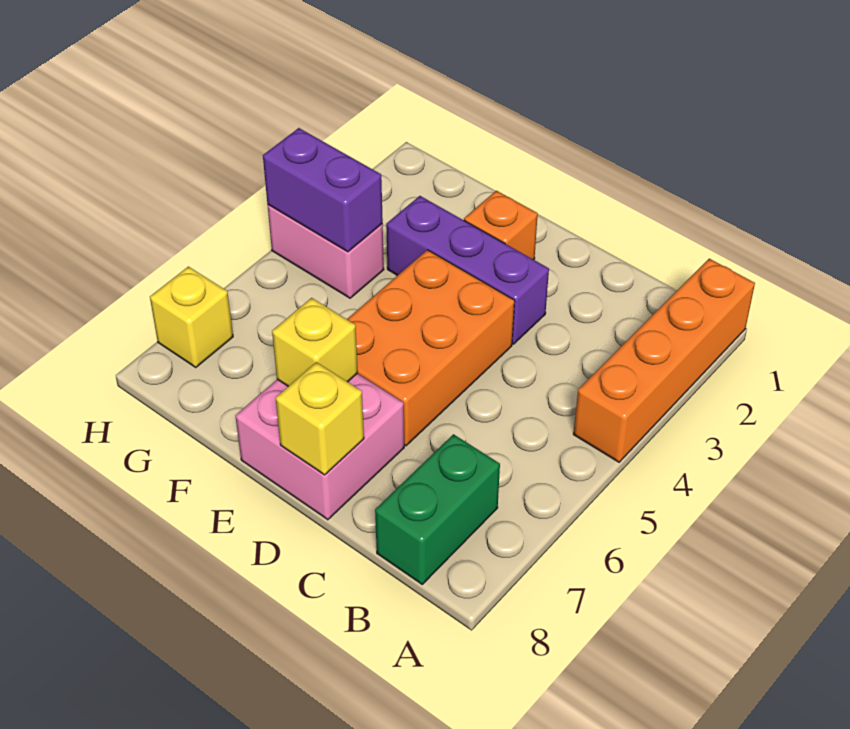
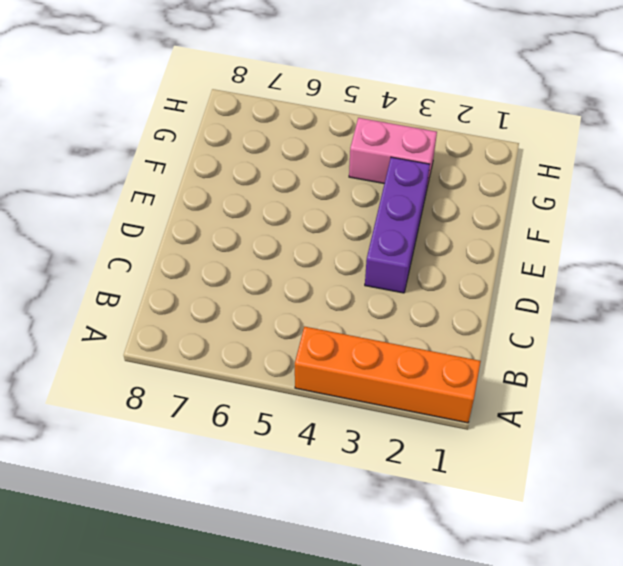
pink brick G3:G4 level 1 -> pink brick G4:H4 level 1
none -> green brick B7:B8 level 1
none -> orange brick D4:E6 level 1

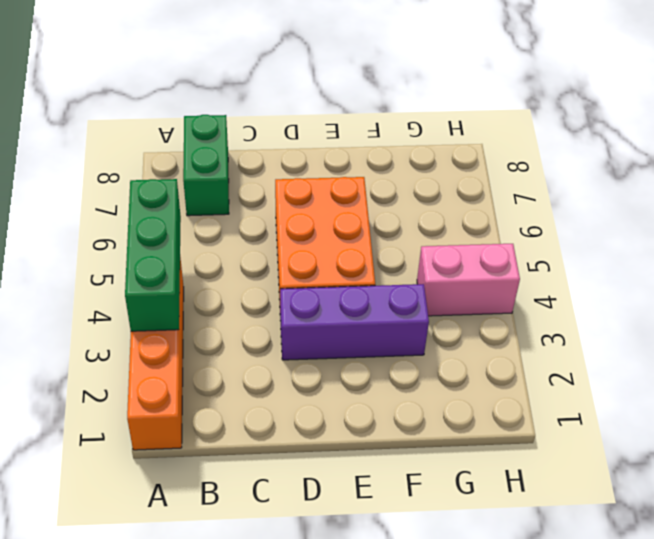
green brick A3:A5 level 2 -> none
none -> pink brick D7:E8 level 1
none -> orange brick E2 level 1

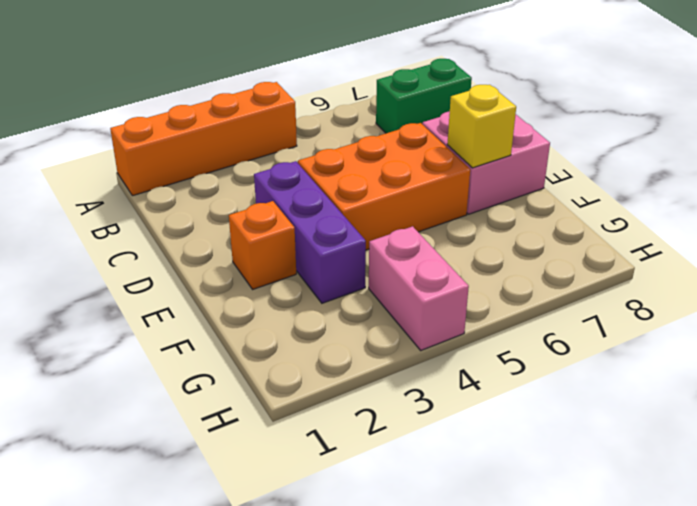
none -> yellow brick H7 level 1
none -> yellow brick D8 level 2

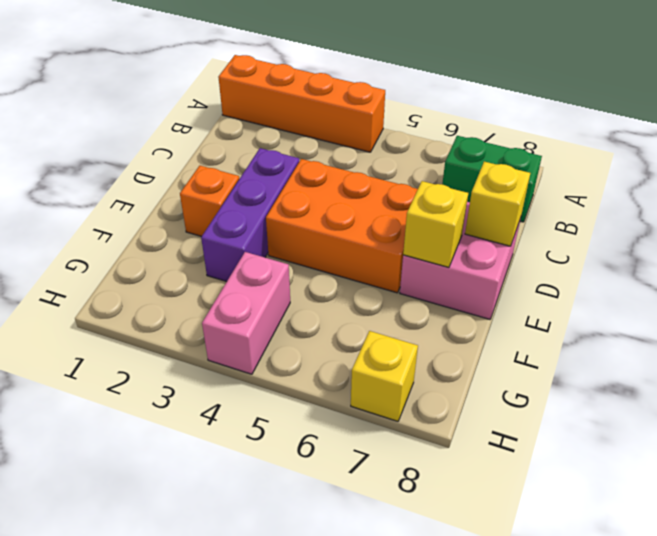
none -> purple brick G4:H4 level 2

